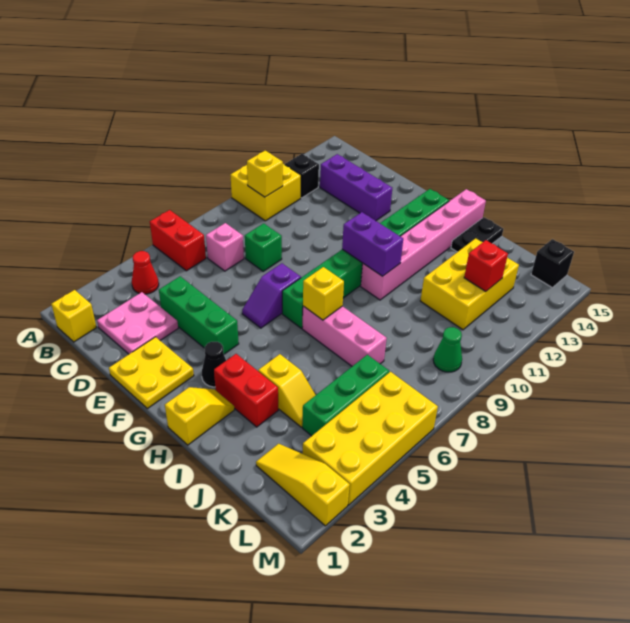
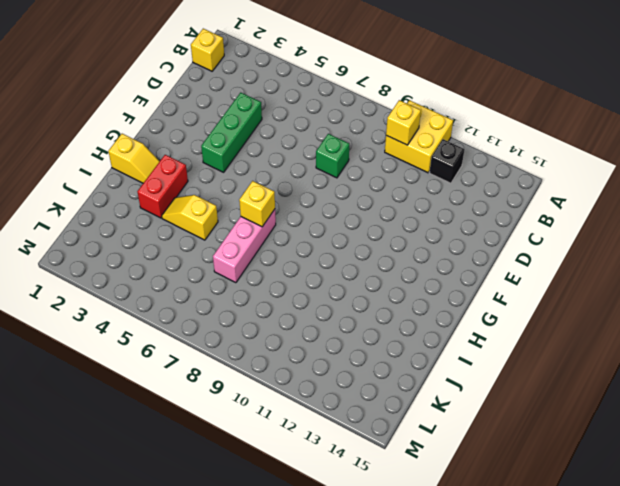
yellow slope I4:I5 level 1 top 5 -> yellow slope I4:J4 level 1 top I
none -> red brick A6:B6 level 1
none -> red cone B4 level 1
none -> pink plate C2:D3 level 1
none -> pink brick C7 level 1

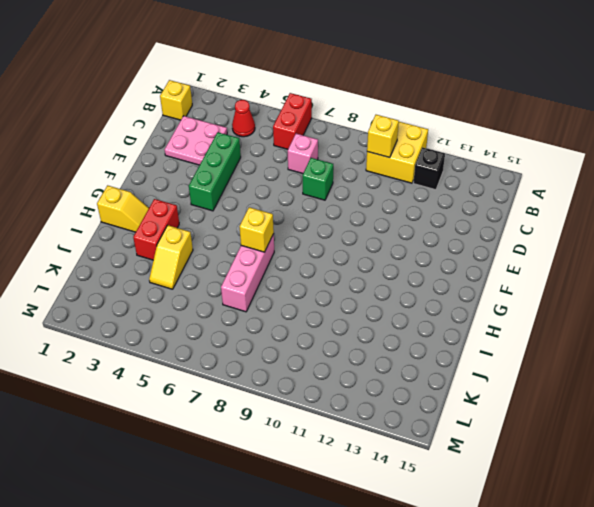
none -> purple brick C13:E13 level 1
none -> yellow plate E1:F2 level 1
none -> purple slope F6:F7 level 1 top 7
none -> black cone G3 level 1

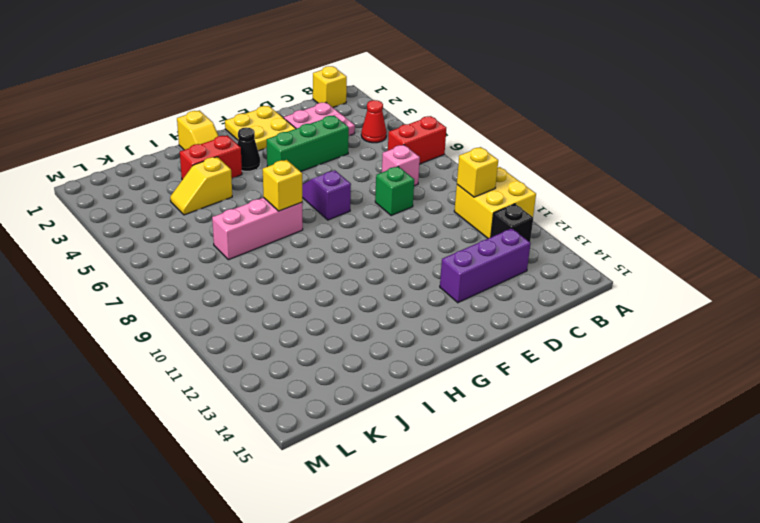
none -> green brick G7:G14 level 1
none -> pink brick H10:H15 level 1
none -> black plate I14:I15 level 1
none -> yellow brick J11:K13 level 1

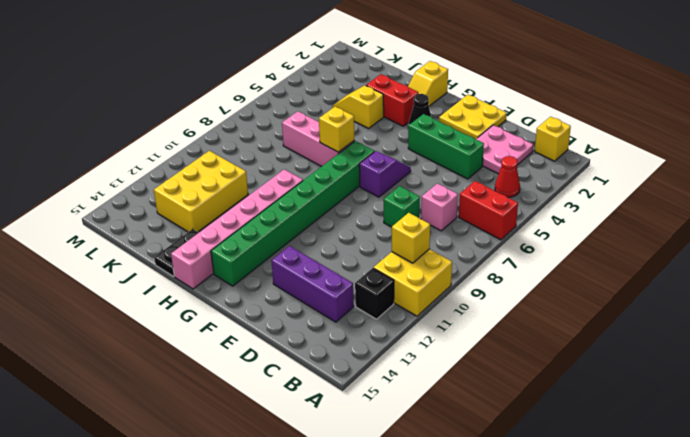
none -> yellow slope K2:M2 level 1 top M
none -> green brick K4:K6 level 1
none -> yellow brick L3:M6 level 1
none -> green cone L9 level 1

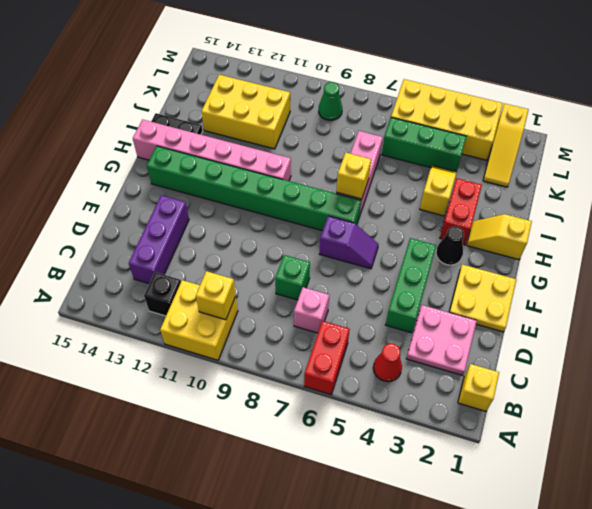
none -> black brick L15 level 1
none -> purple brick G10:H10 level 2
none -> red brick K12 level 2

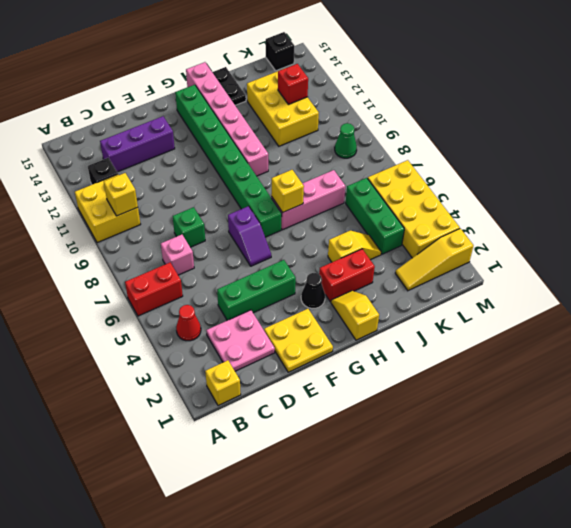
none -> purple brick G10:H10 level 2

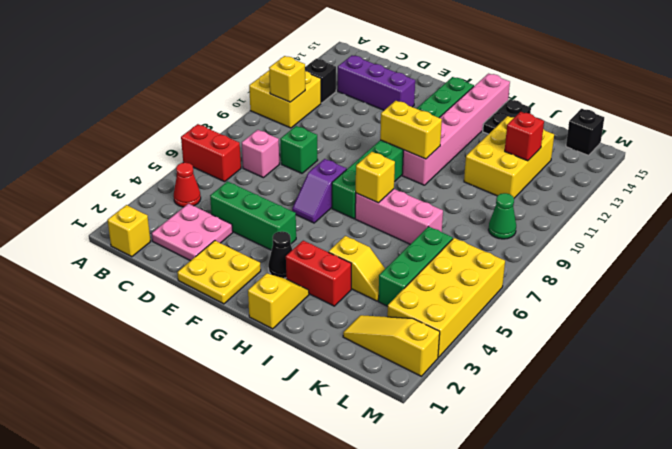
yellow brick G10:H10 level 2 -> purple brick G10:H10 level 2

